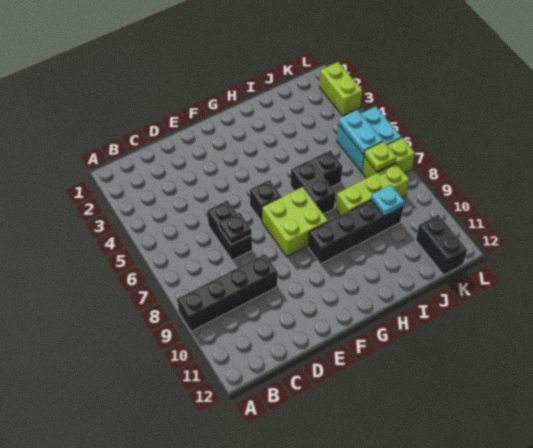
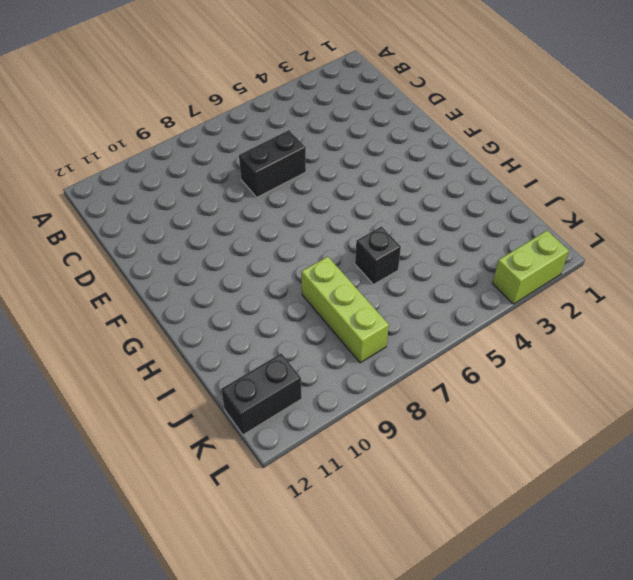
none -> black brick A9:D9 level 1
none -> black brick F6 level 1
none -> lime brick F7:G8 level 1

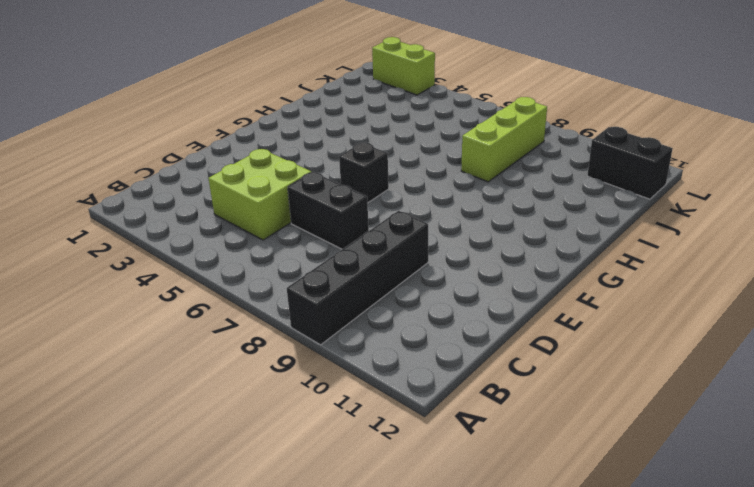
lime brick C4:D5 level 1 -> lime brick F7:G8 level 1
none -> black brick G9:J9 level 1
none -> black brick H6:H7 level 1
none -> black brick I6 level 1

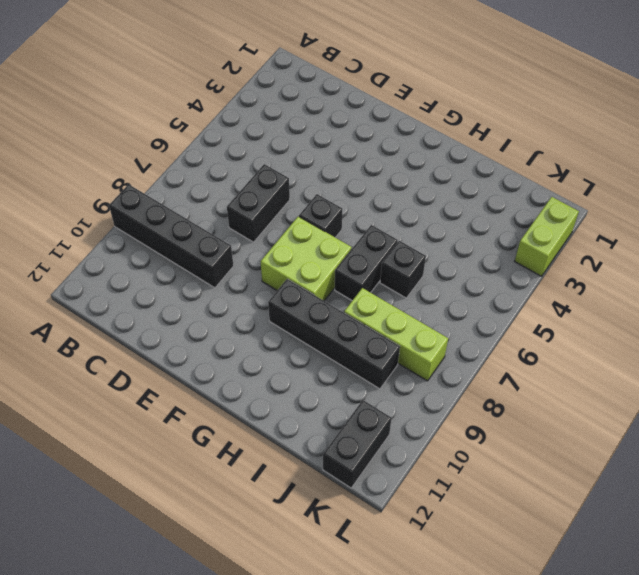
none -> cyan brick K5:L6 level 1
none -> lime brick K7:L7 level 1
none -> black plate D7 level 2

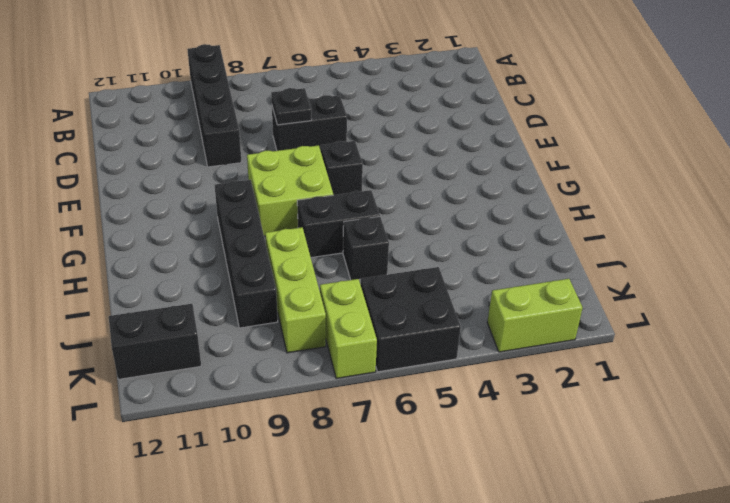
black brick K5:L6 level 1 -> cyan brick K5:L6 level 1
none -> cyan plate J9 level 2
none -> cyan plate K5:K6 level 2
none -> lime plate K7 level 2

